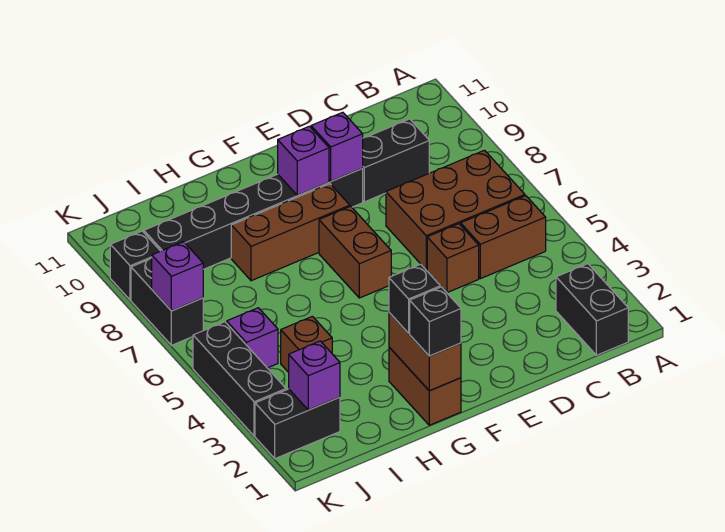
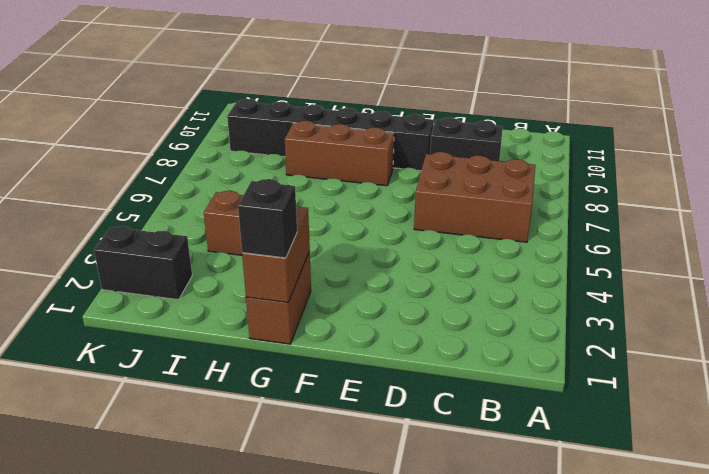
none -> black brick B1:B2 level 1
none -> brown brick B5:C5 level 1
none -> brown brick D5 level 1

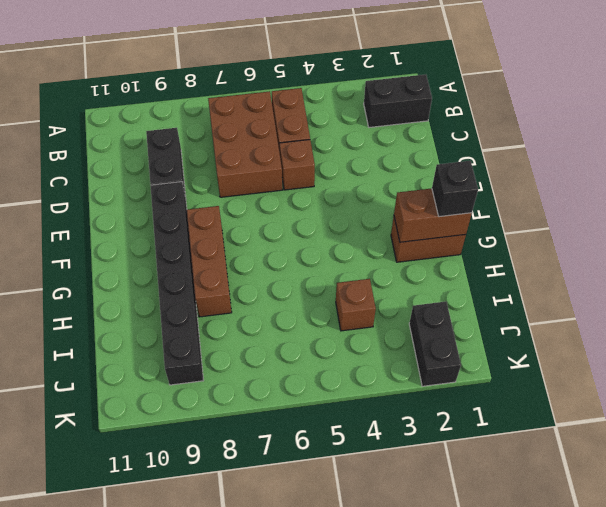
none -> brown brick F6:F7 level 1
none -> purple brick J5 level 1
none -> black brick K3:K5 level 1

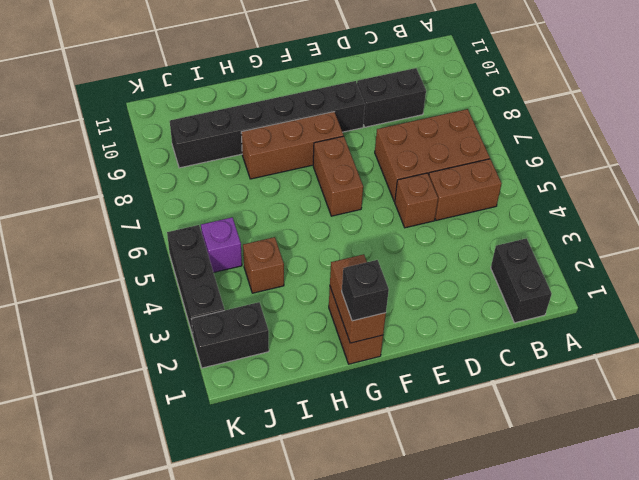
none -> black brick K7:K8 level 1
none -> black brick K9 level 1
none -> purple brick E9 level 2

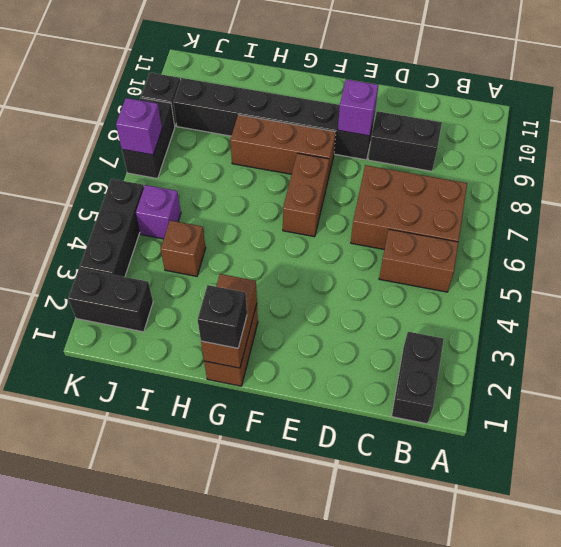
none -> brown brick D5 level 1
none -> purple brick F9 level 2
none -> purple brick J2 level 2

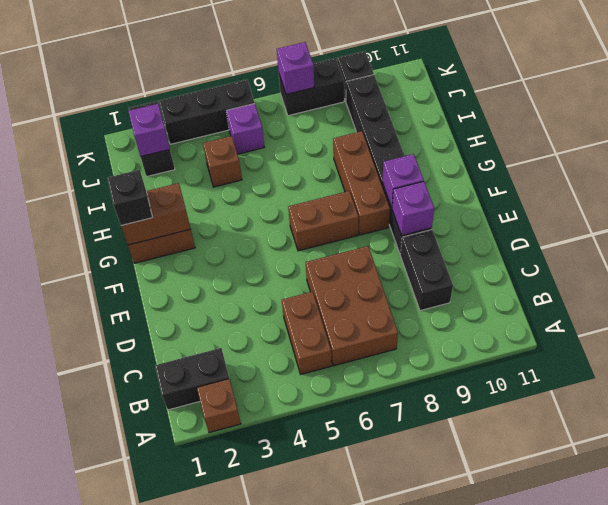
brown brick A2 level 1 -> brown brick D5 level 1
none -> black brick G2 level 3

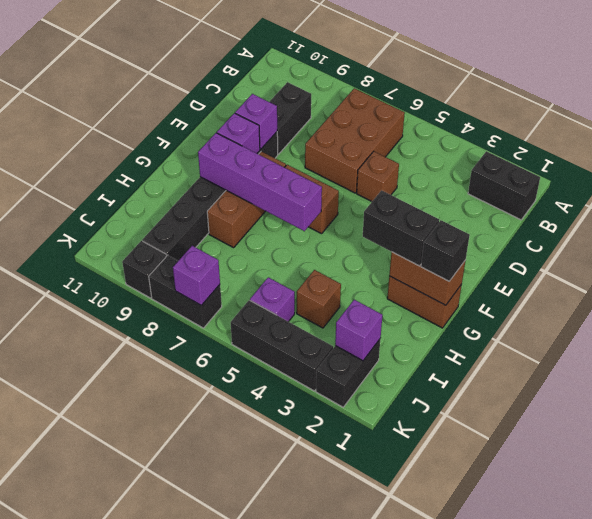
black brick G2:G3 level 3 -> black brick G2 level 3
purple brick G6:G9 level 2 -> none
none -> brown brick B5:C5 level 1

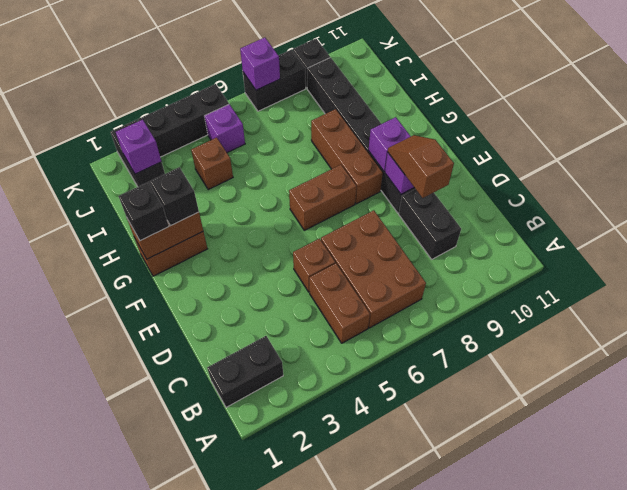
brown slope D9:E9 level 3 top D -> none

